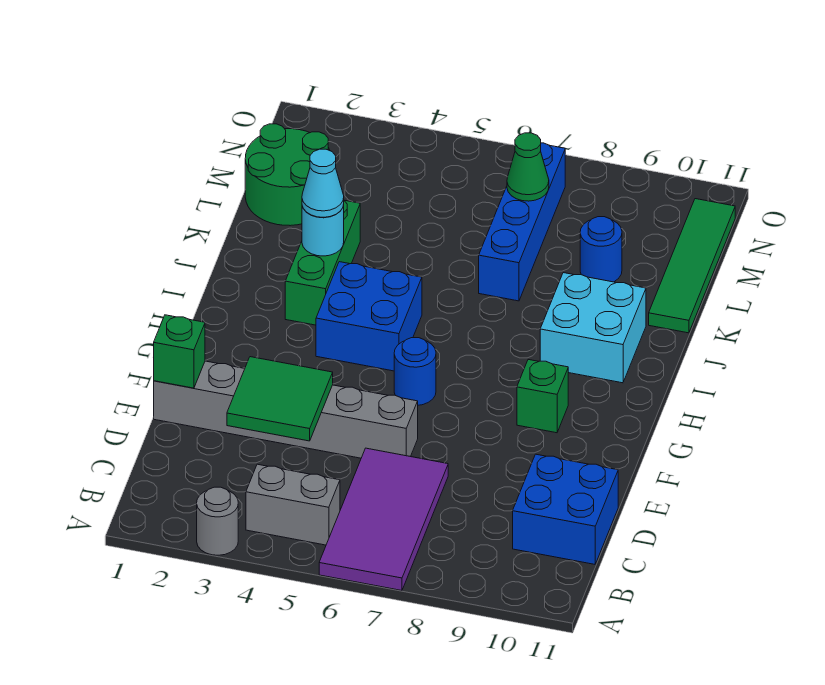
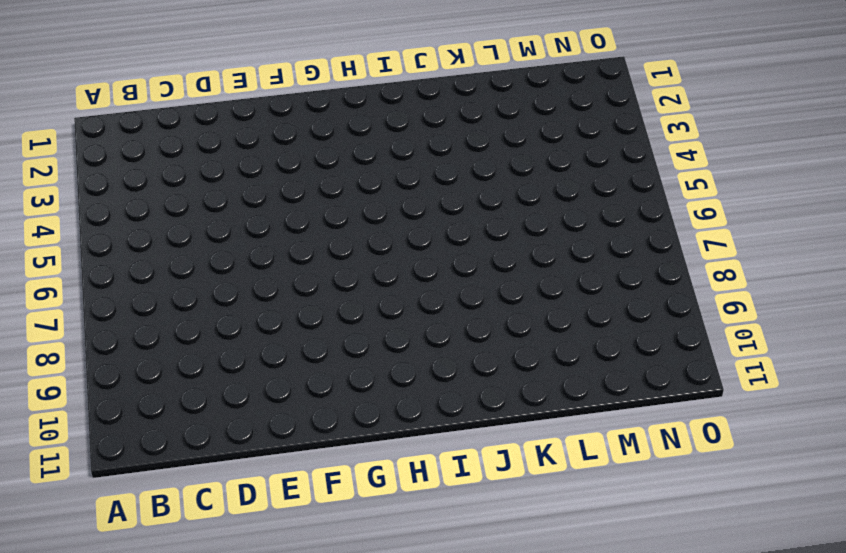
none -> grey round brick A3 level 1
none -> purple tile A6:D7 level 1
none -> grey brick B4:B5 level 1

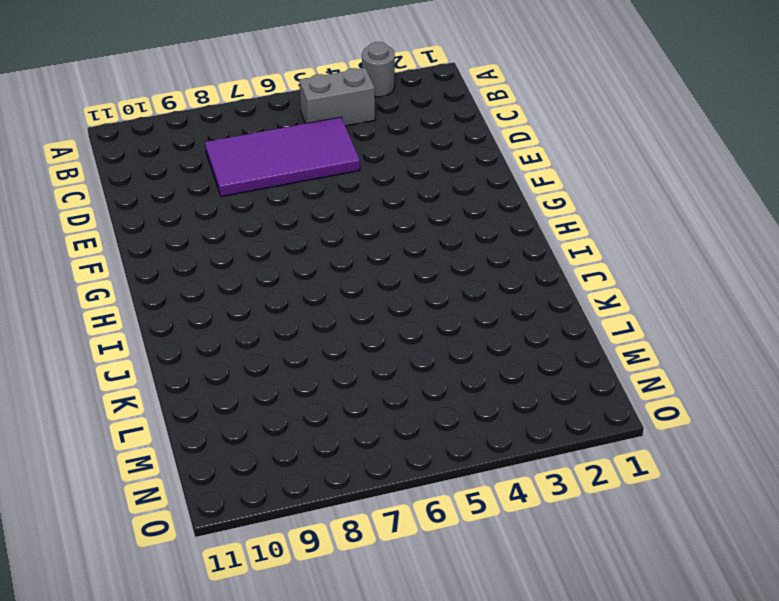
purple tile C5:D8 level 1 -> purple tile A6:D7 level 1
none -> blue brick C10:D11 level 1
none -> grey brick E1:E6 level 1
none -> blue round brick G6 level 1

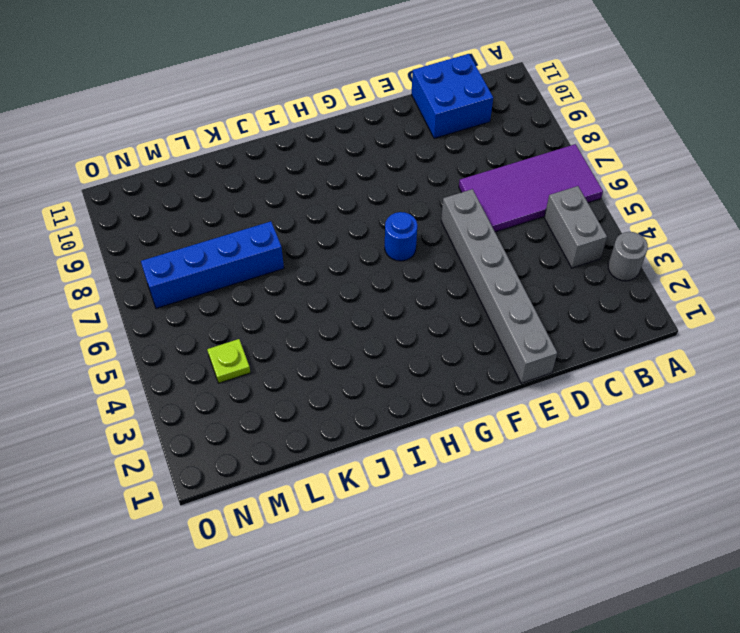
lime plate M4 level 1 -> none
none -> green brick G9 level 1
none -> blue brick H4:I5 level 1
none -> green brick I3:K3 level 1

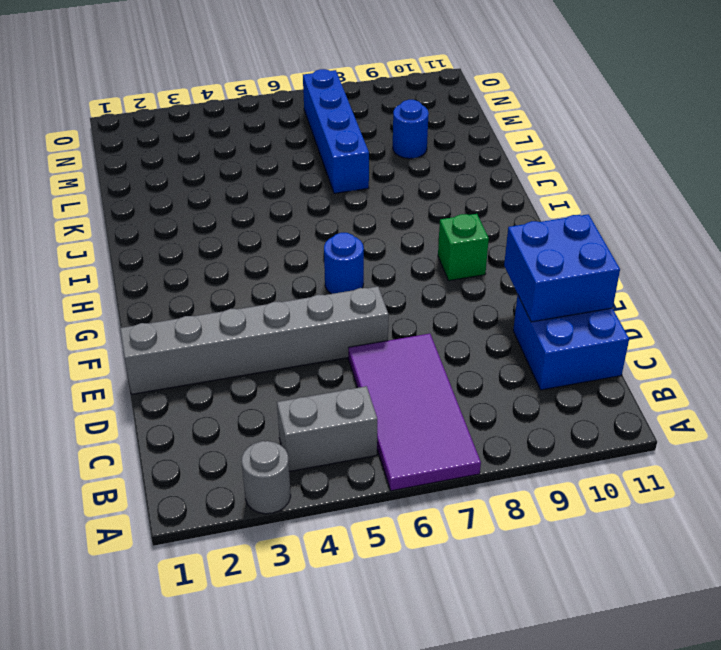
blue brick D10:E11 level 2 -> blue brick H4:I5 level 1
none -> green brick I3:K3 level 1
none -> cyan brick I9:J10 level 1
none -> green tile K11:N11 level 1

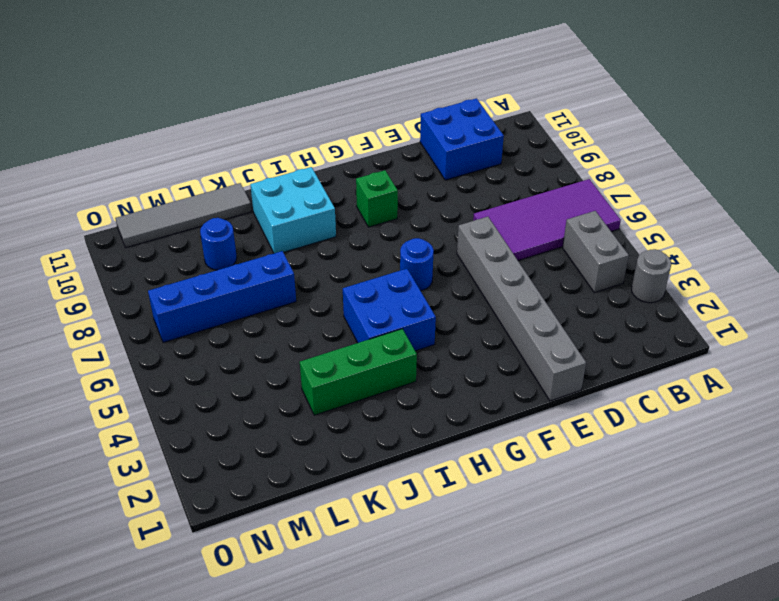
grey tile K11:N11 level 1 -> green tile K11:N11 level 1
none -> green round brick L1:M2 level 1
none -> green tile D3:E4 level 2
none -> green brick E1 level 2

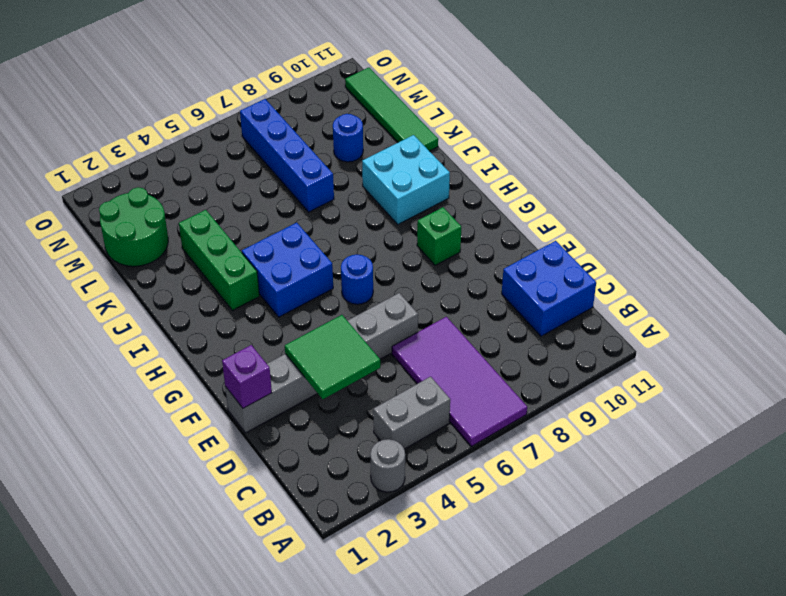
purple brick E1 level 2 -> green brick E1 level 2
none -> cyan round brick J3 level 2
none -> green cone M7 level 2
none -> cyan cone J3 level 3

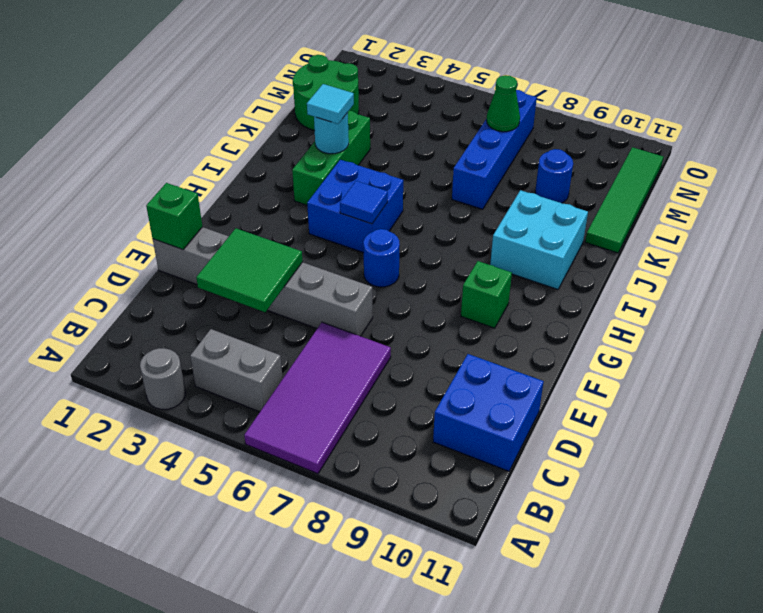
blue tile H5 level 2 -> none
cyan tile J3 level 3 -> cyan cone J3 level 3

